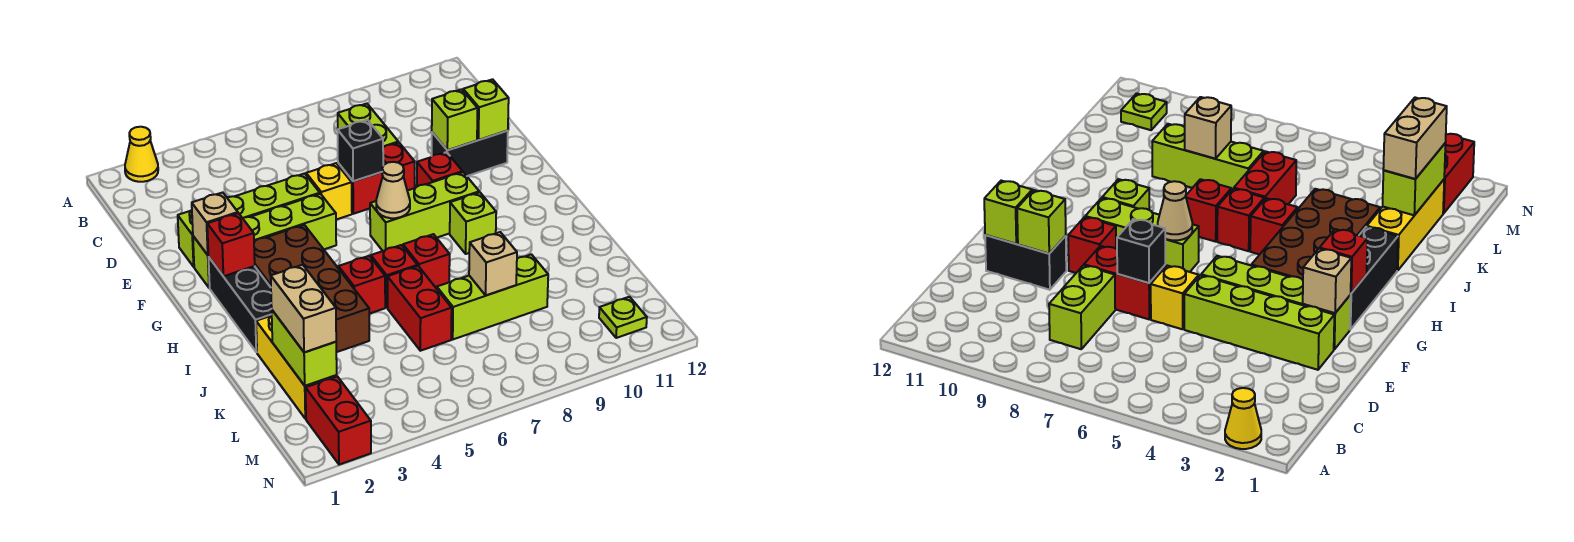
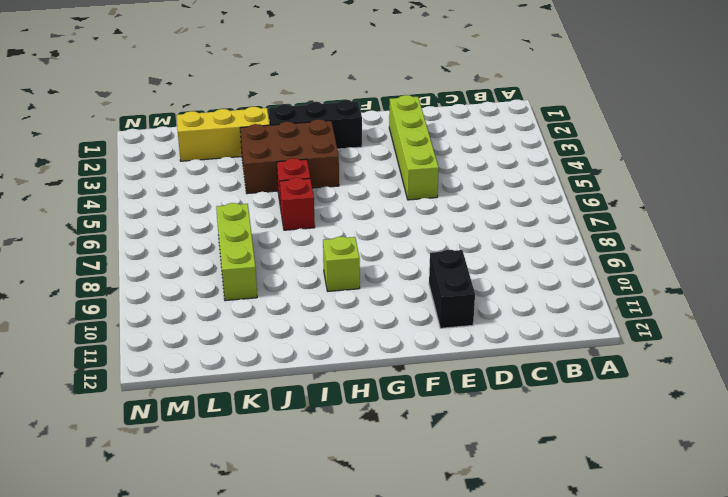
brown brick H3:J4 level 1 -> brown brick G3:J4 level 1
none -> yellow cone A2 level 1
none -> lime brick C8:D8 level 1
none -> yellow brick E6 level 1

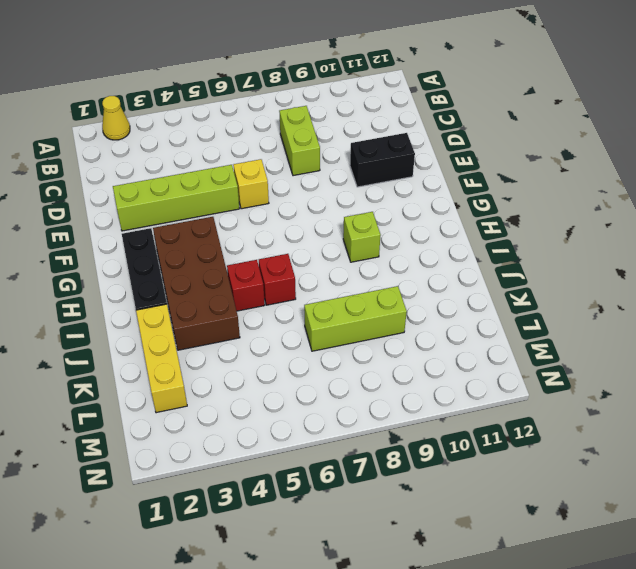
none -> red brick E7:E8 level 1
none -> lime brick F2:F5 level 1
none -> red brick F9 level 1

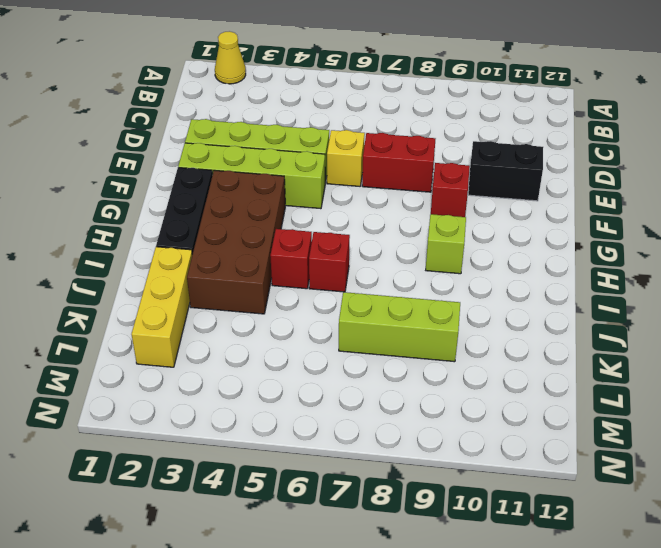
none -> lime brick C8:D8 level 1
none -> lime brick G7:G9 level 1
none -> red brick I7 level 1

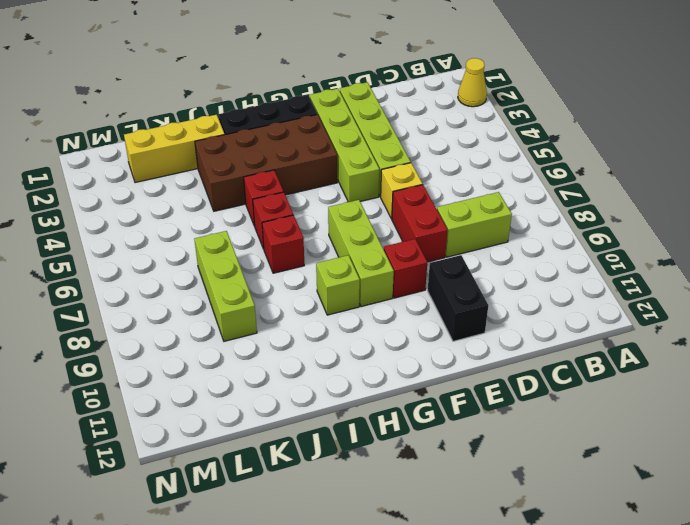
none -> red brick J6:K6 level 1
none -> red brick M2:N2 level 1
none -> lime plate M11 level 1

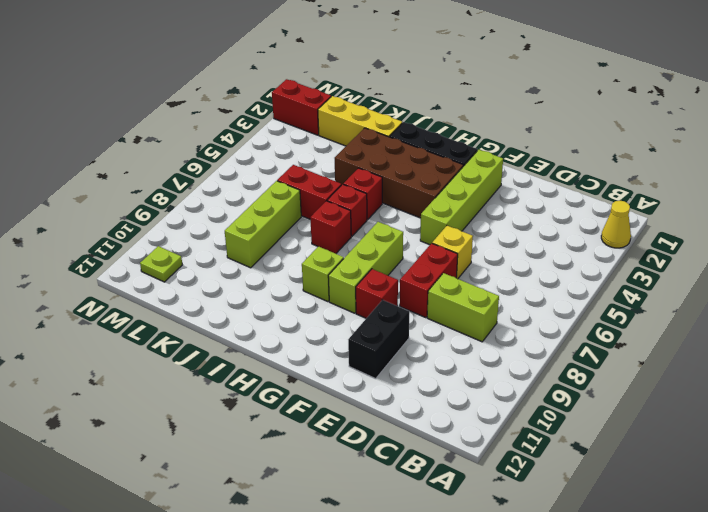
none -> lime brick E2:E5 level 1
none -> black brick E7 level 2
none -> lime brick E10 level 2

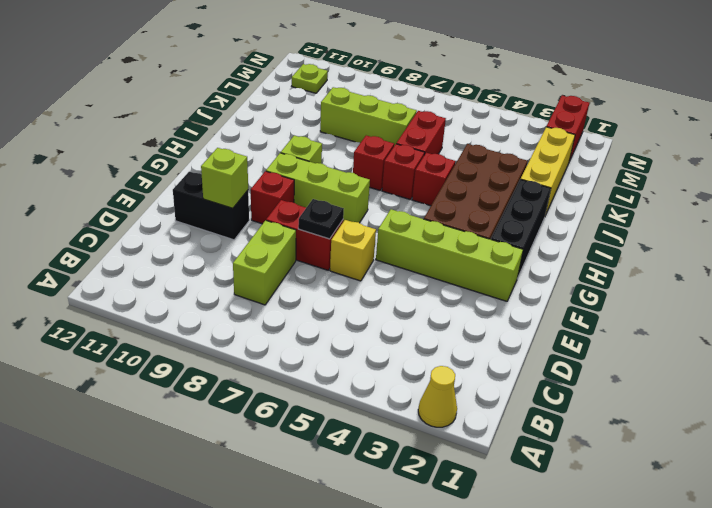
black plate E7 level 2 -> black brick E7 level 2
none -> lime brick E2:E5 level 1
none -> lime brick E11 level 2
none -> tan brick F2 level 2

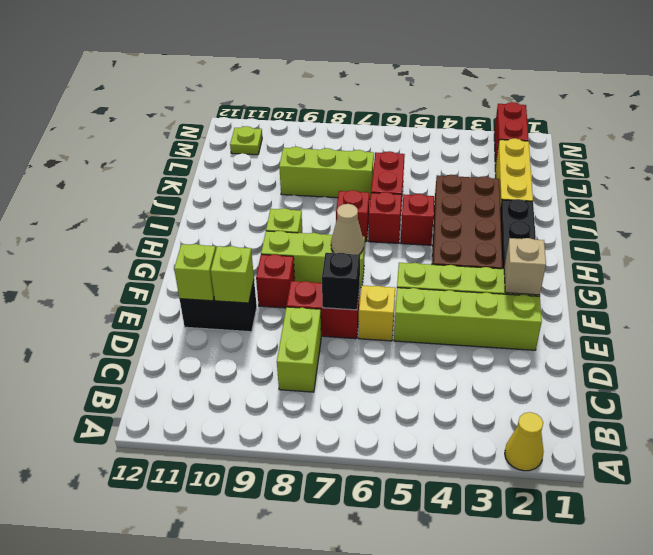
none -> red brick G2 level 2
none -> lime brick K2:L2 level 2
none -> tan brick K8 level 2

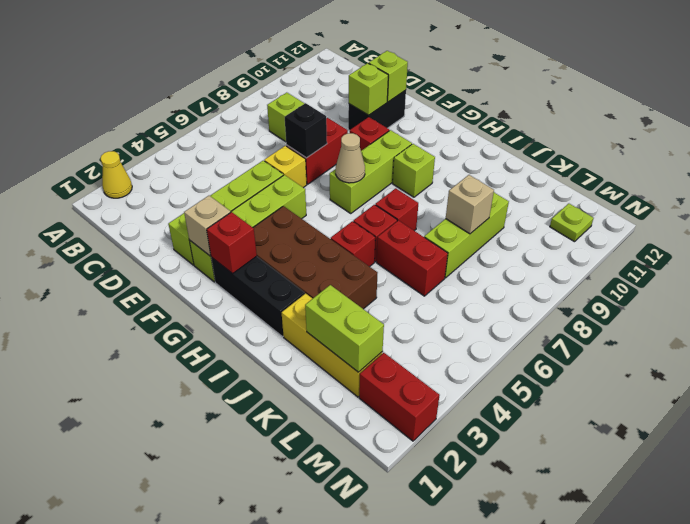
none -> tan brick K2:L2 level 3

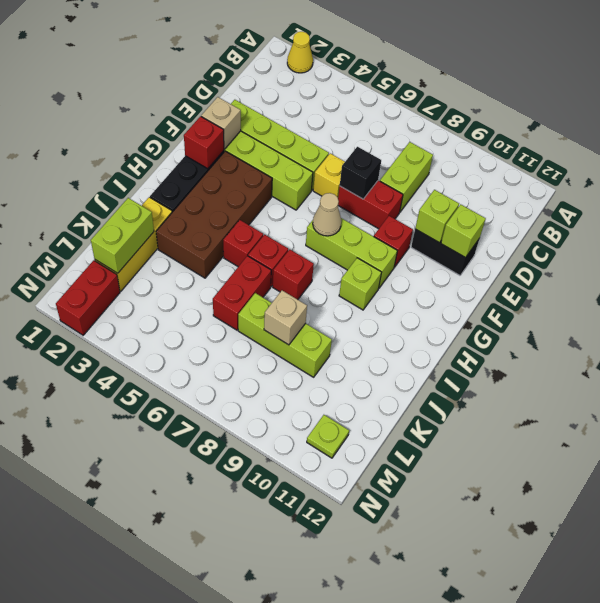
none -> tan brick K2:L2 level 3

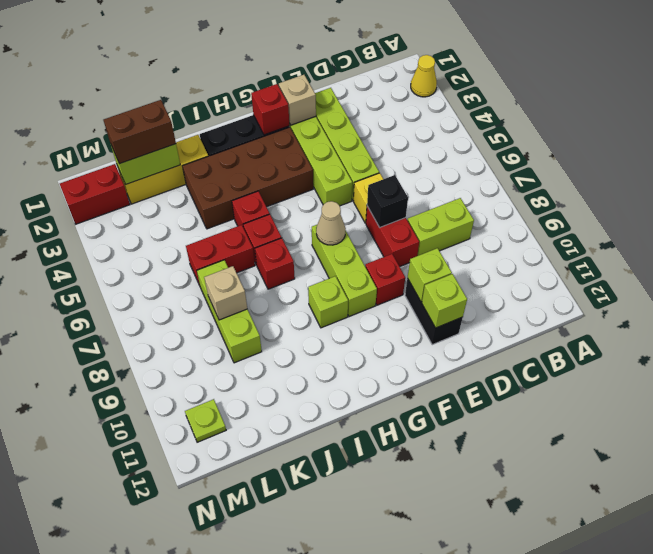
brown brick K2:L2 level 3 -> tan brick K2:L2 level 3

